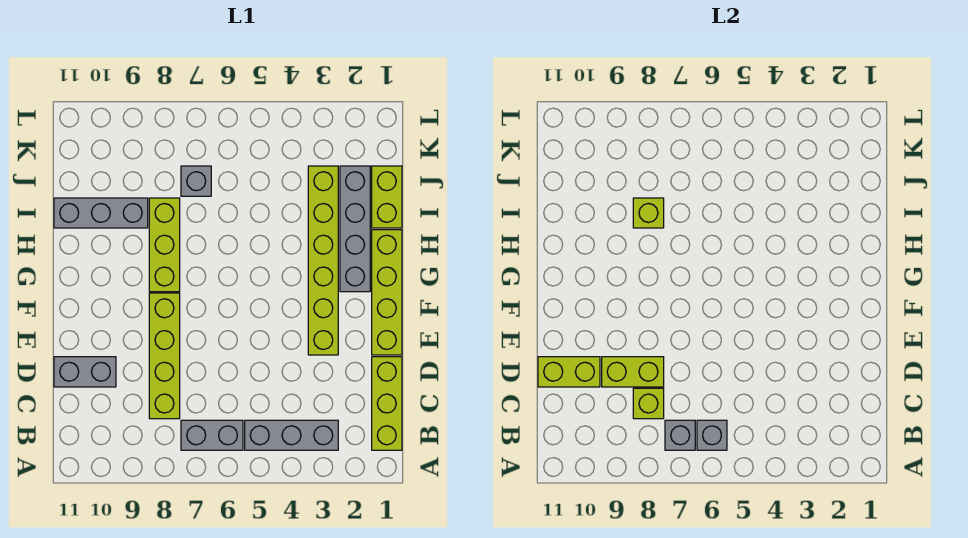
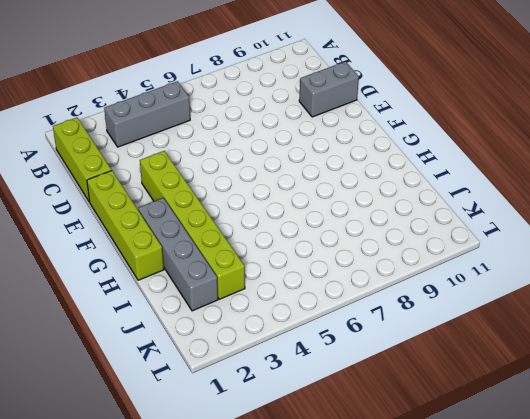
none -> grey brick B6:B7 level 1
none -> lime brick C8:F8 level 1
none -> lime brick G8:I8 level 1

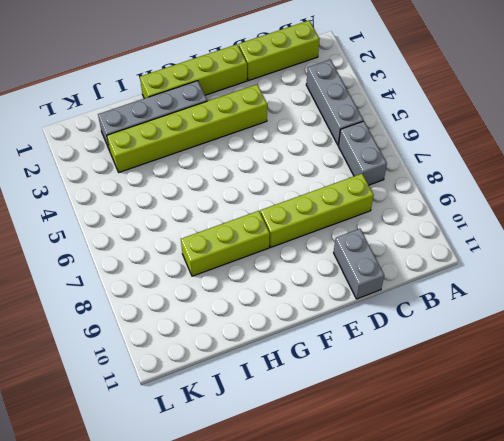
none -> lime brick I1:J1 level 1
none -> grey brick I9:I11 level 1
none -> grey brick J7 level 1

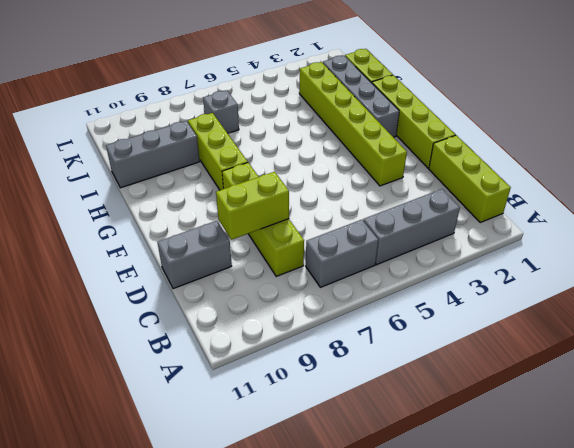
none -> grey brick B6 level 2
none -> grey brick B7 level 2
none -> lime brick C8 level 2

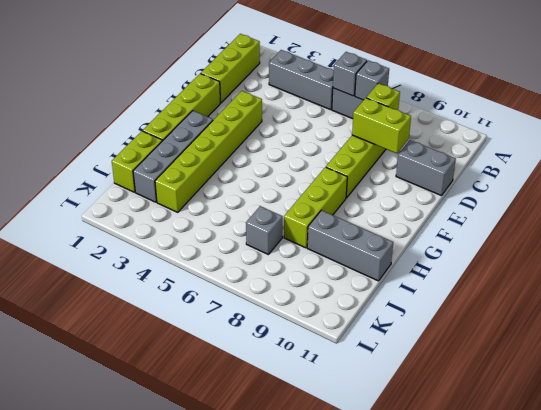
none -> lime brick D10:D11 level 2
none -> lime brick I8 level 2

